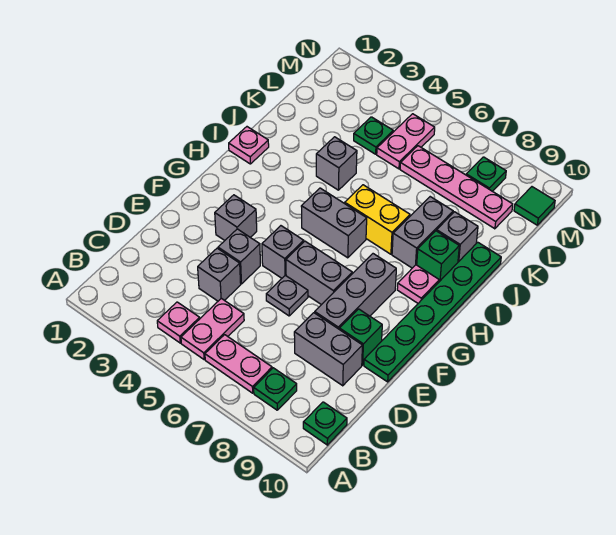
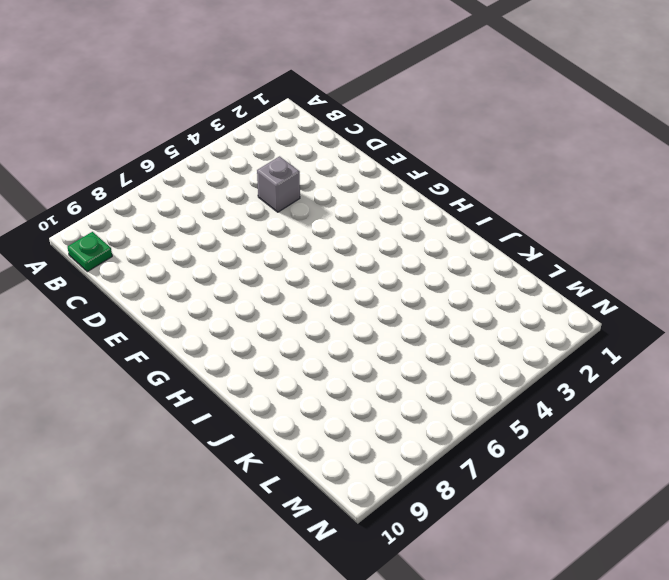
none -> pink plate B4 level 1
none -> pink plate B5:C5 level 1
none -> pink plate B6:B7 level 1

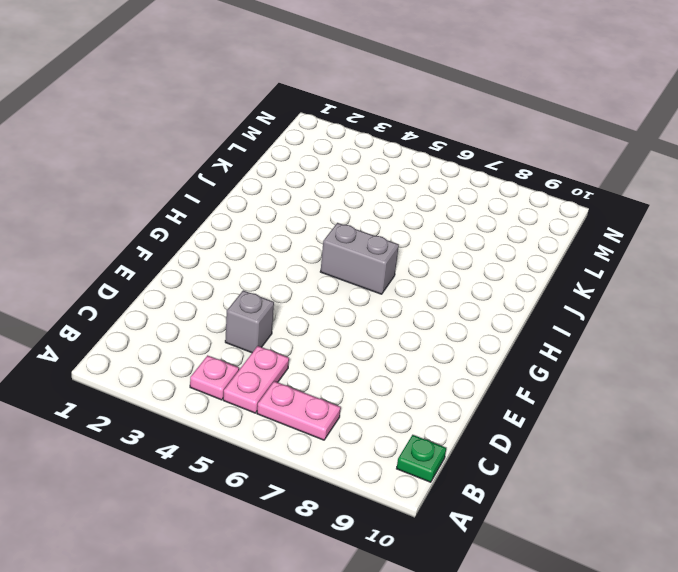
none -> green plate B8 level 1
none -> grey brick D8:D9 level 1
none -> grey brick E4 level 1

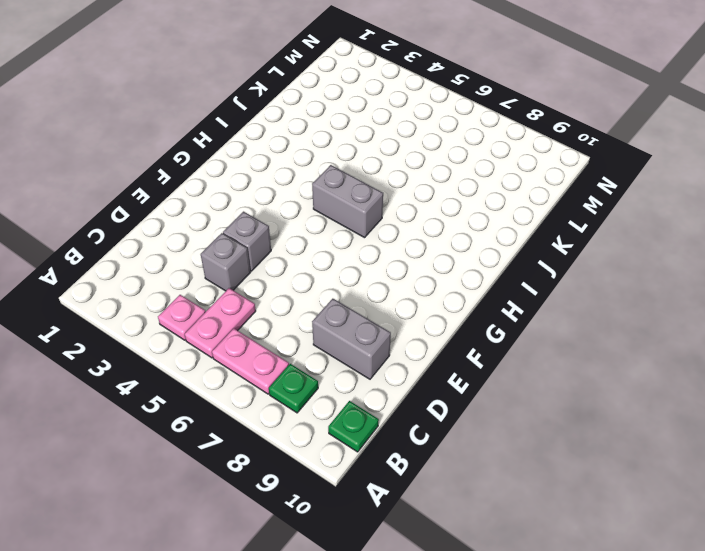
none -> grey plate E6 level 1
none -> grey brick E8:G8 level 1
none -> green brick E9 level 1

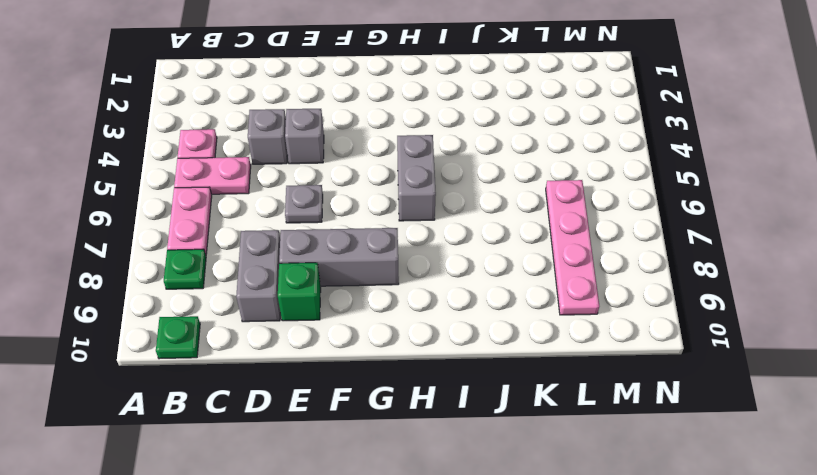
none -> green plate E10:J10 level 1
none -> grey brick F3 level 1
none -> grey brick F5 level 1

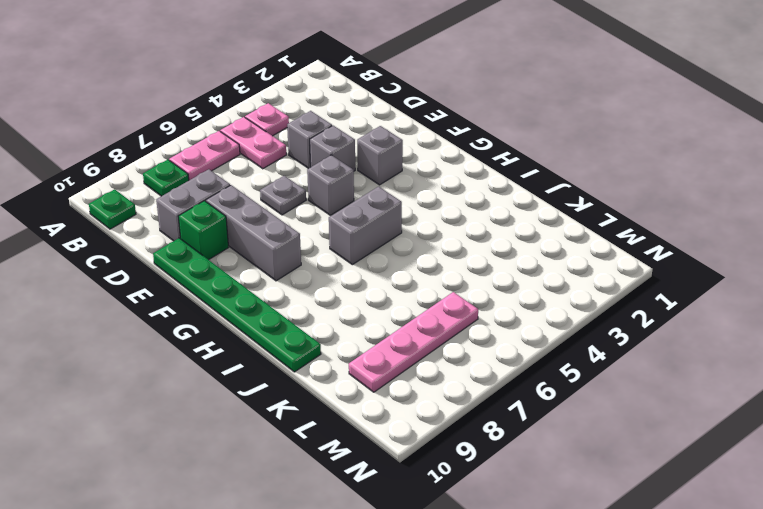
none -> grey brick F6:F7 level 1
none -> pink plate H9 level 1
none -> pink plate I1 level 1

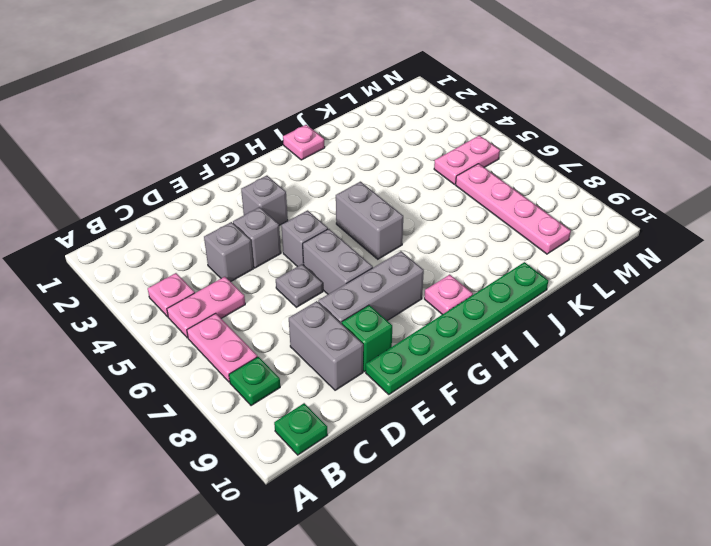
none -> yellow brick I6:I7 level 1
none -> grey brick I8:J8 level 1
none -> green brick I9 level 1

